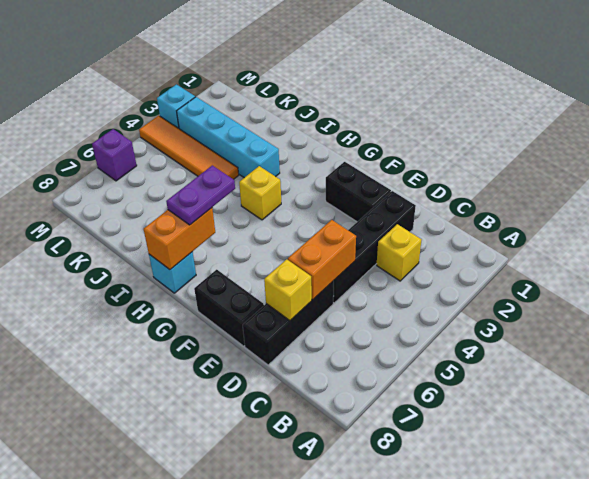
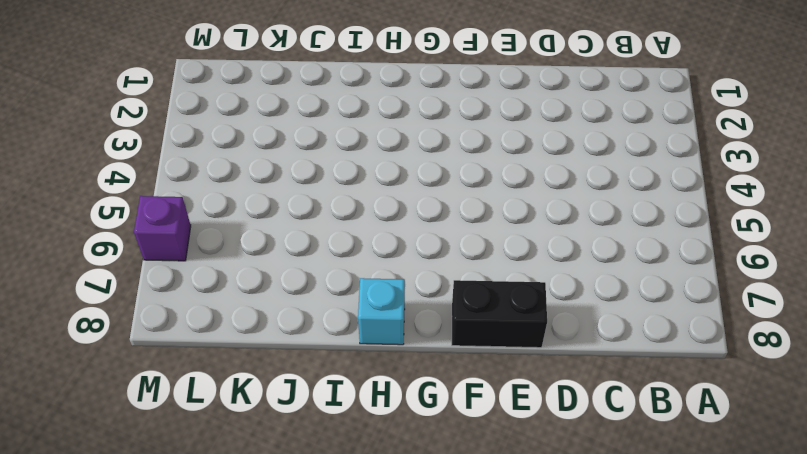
none -> yellow brick C3 level 1
none -> black brick D2:D5 level 1
none -> black brick D6:D8 level 1

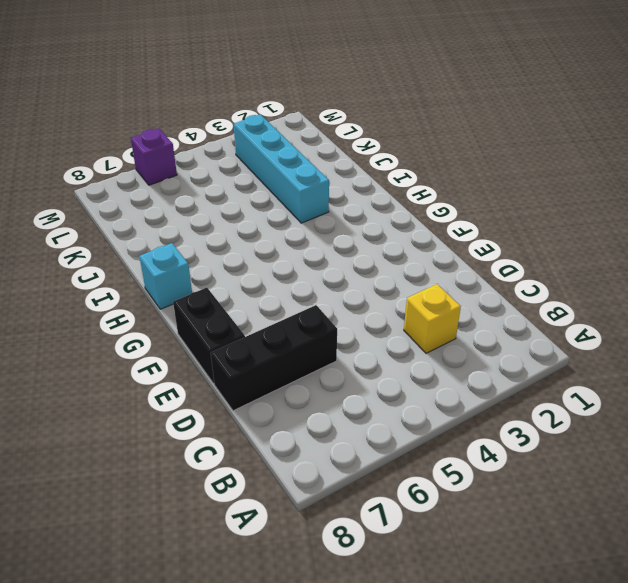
none -> black brick D2:D5 level 1
none -> black brick E2:F2 level 1
none -> yellow brick H4 level 1

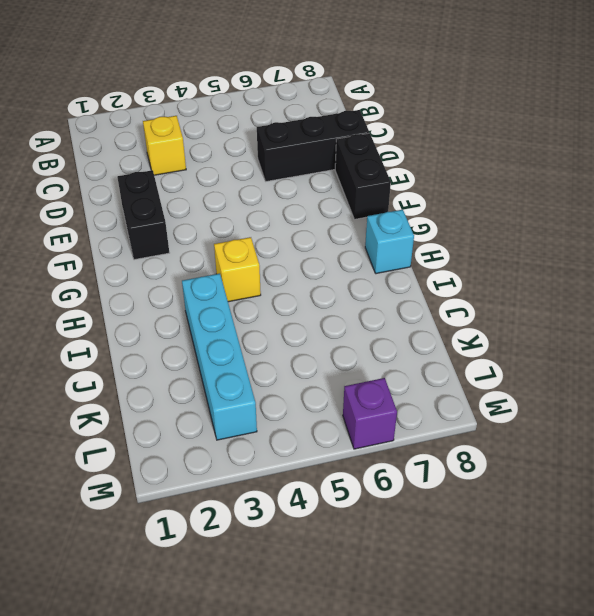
none -> black brick D2:D5 level 1
none -> orange tile J4:M4 level 1
none -> cyan brick M3 level 1

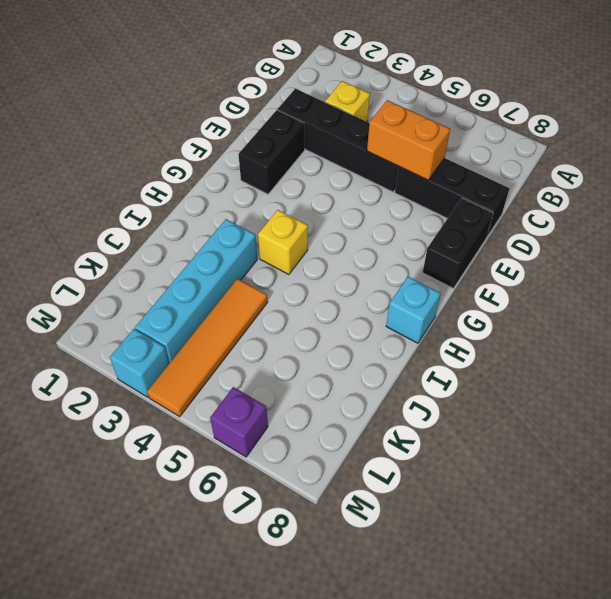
none -> yellow brick D7 level 2
none -> orange brick H7:H8 level 2
none -> purple plate H6:H7 level 3

